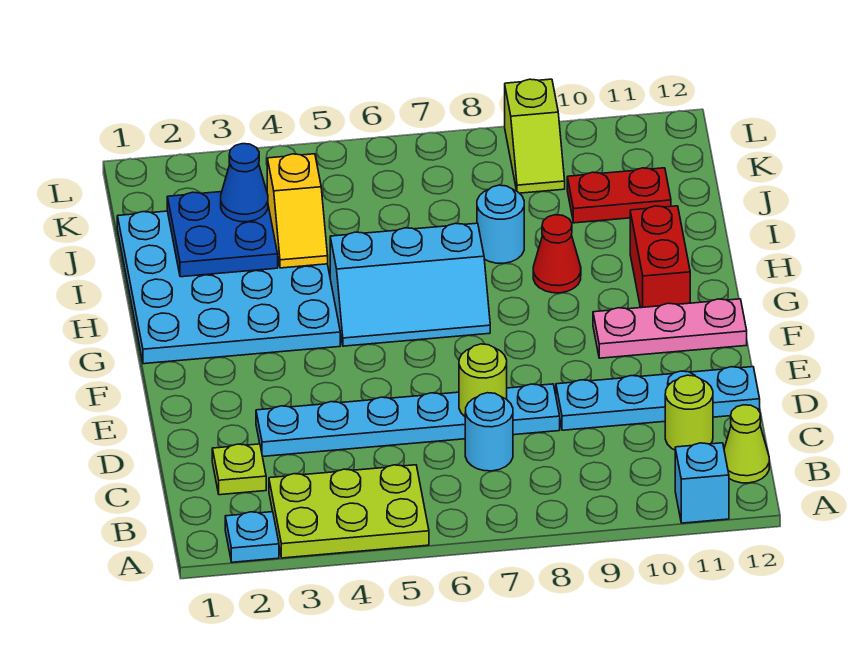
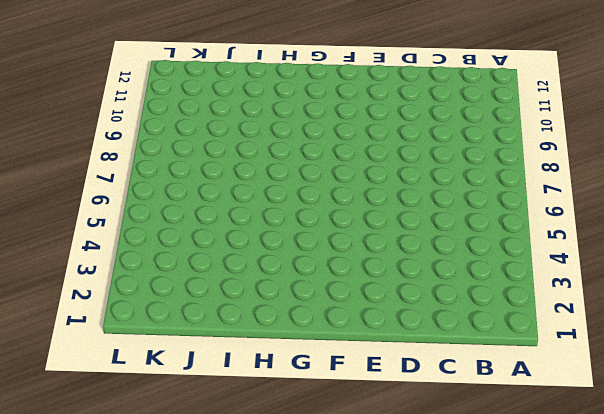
none -> cyan plate A2 level 1
none -> lime plate A3:B5 level 1
none -> cyan brick A11 level 1

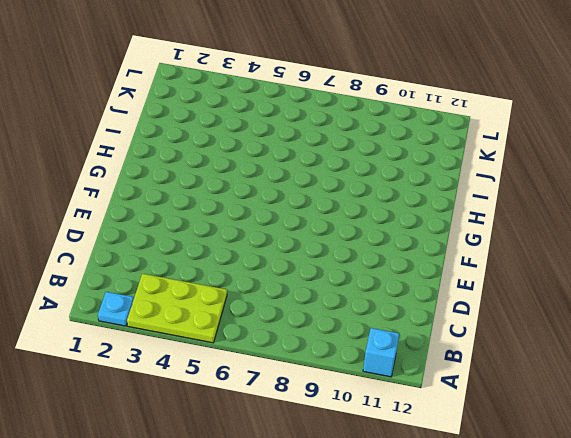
none -> lime cone B12 level 1
none -> lime plate C2 level 1
none -> cyan round brick C7 level 1

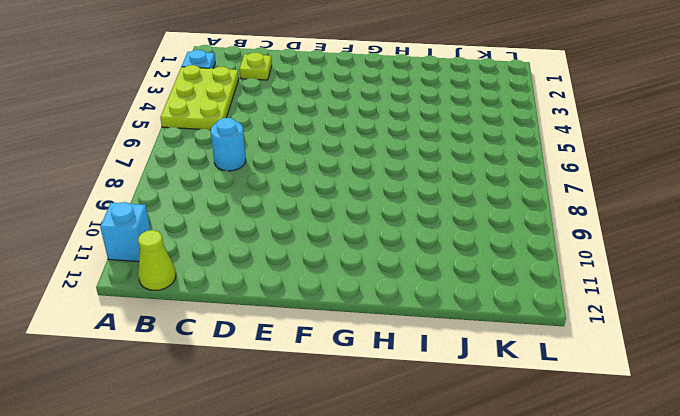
none -> lime round brick C11 level 1
none -> cyan plate D3:D8 level 1
none -> cyan plate D9:D12 level 1

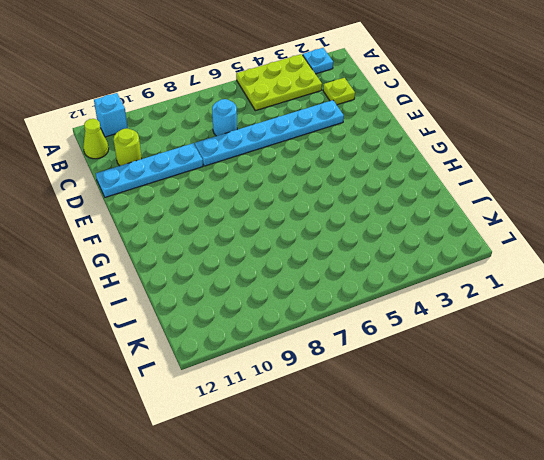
none -> pink plate F10:F12 level 1
none -> cyan plate G1:J4 level 1
none -> cyan slope G5:H7 level 1 top H

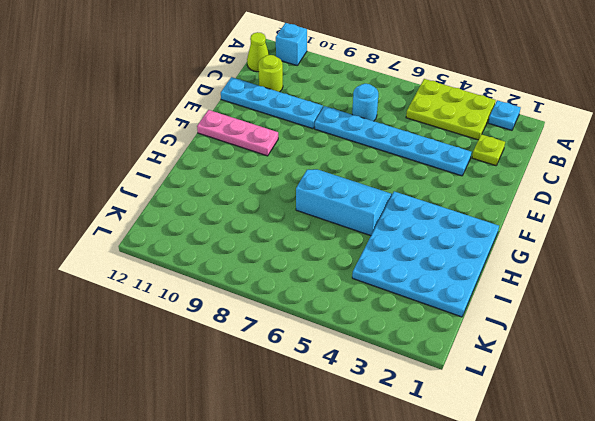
none -> red brick G11:H11 level 1
none -> red cone H9 level 1
none -> cyan round brick I8 level 1

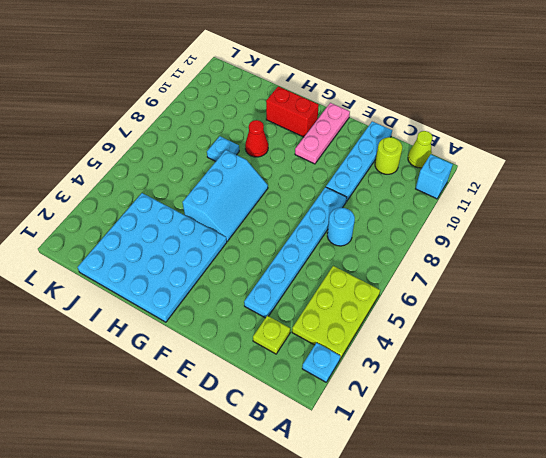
cyan plate I8 level 1 -> cyan round brick I8 level 1
none -> red plate J10:J11 level 1
none -> lime slope K9:L9 level 1 top L
none -> lime round brick D7 level 2

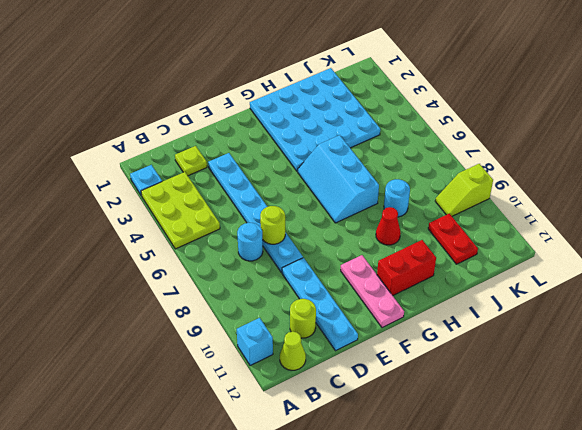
none -> blue plate I2:J3 level 2
none -> yellow slope I4:J4 level 2 top J
none -> blue cone J3 level 3

